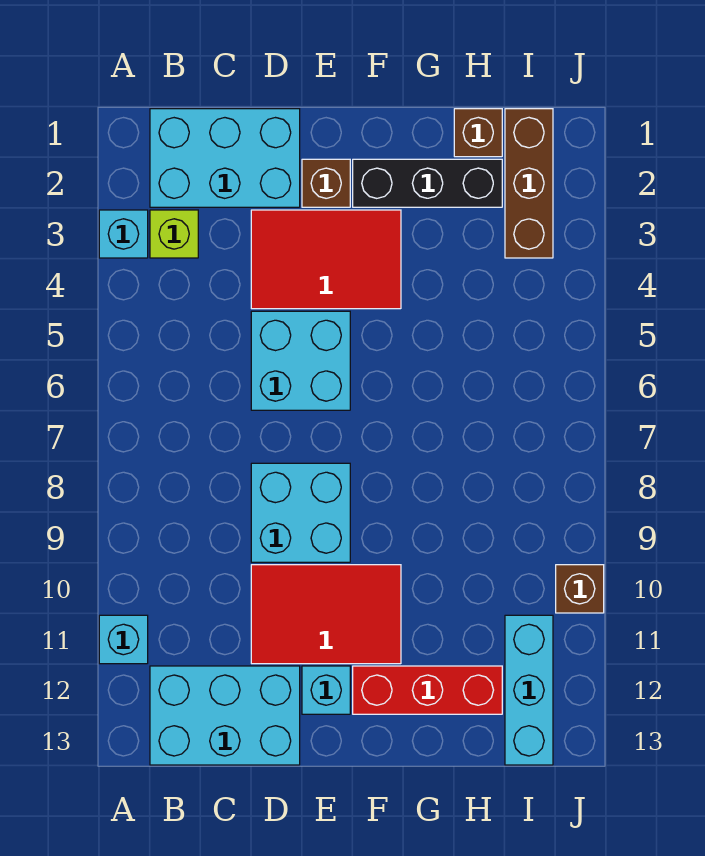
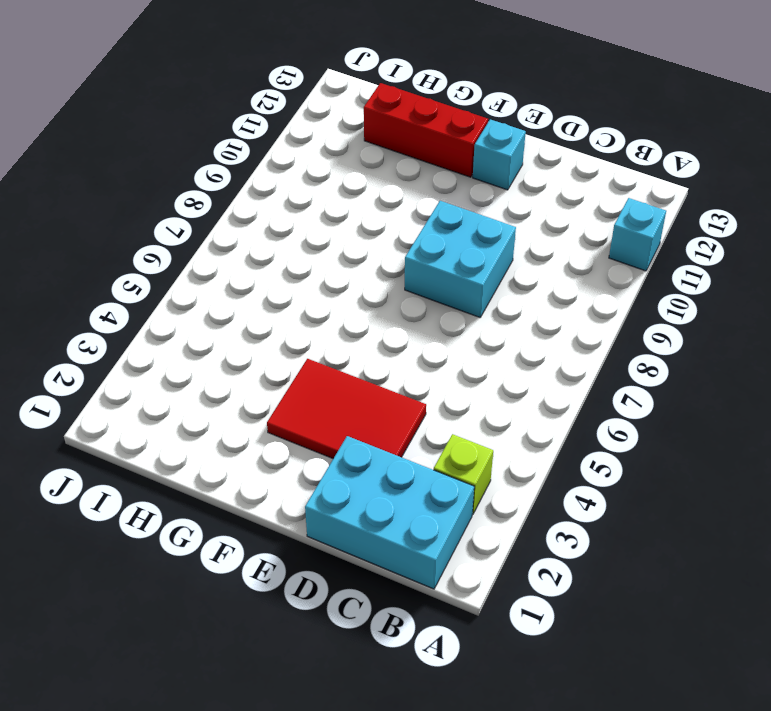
none -> cyan brick A3 level 1
none -> cyan brick B12:D13 level 1
none -> cyan brick D5:E6 level 1

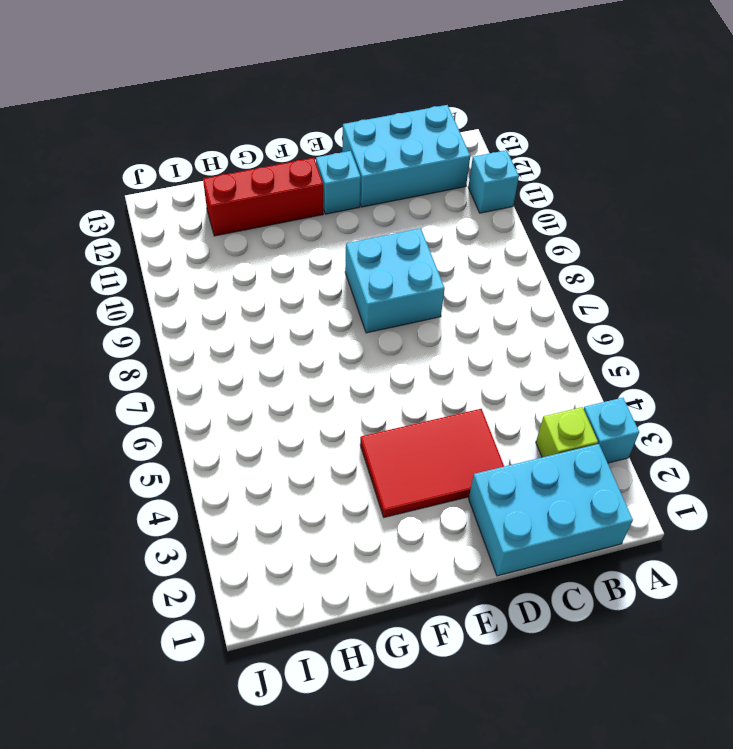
none -> cyan brick D5:E6 level 1
none -> red tile D10:F11 level 1
none -> brown brick E2 level 1

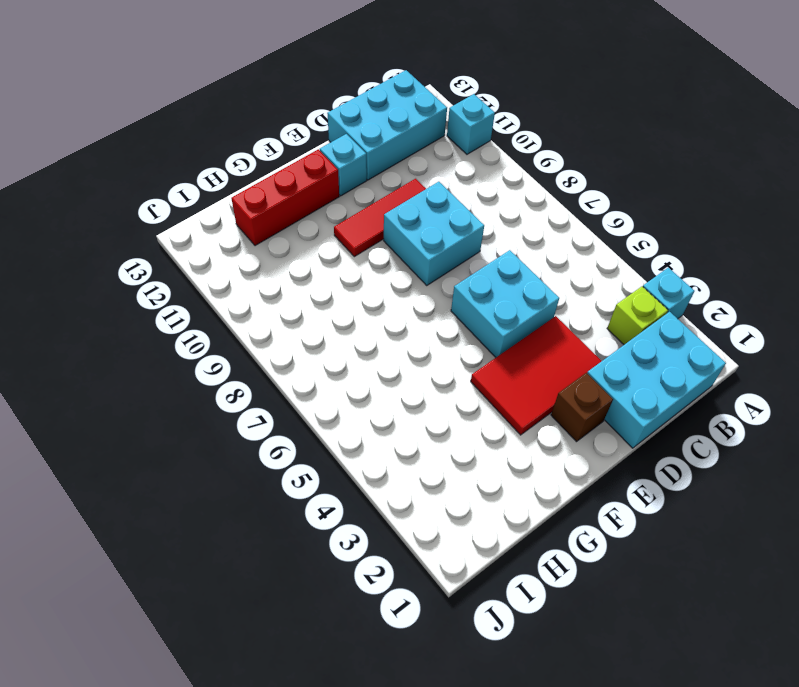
red tile D10:F10 level 1 -> red tile D10:F11 level 1
none -> black brick F2:H2 level 1
none -> brown brick H1 level 1
none -> brown brick I1:I3 level 1

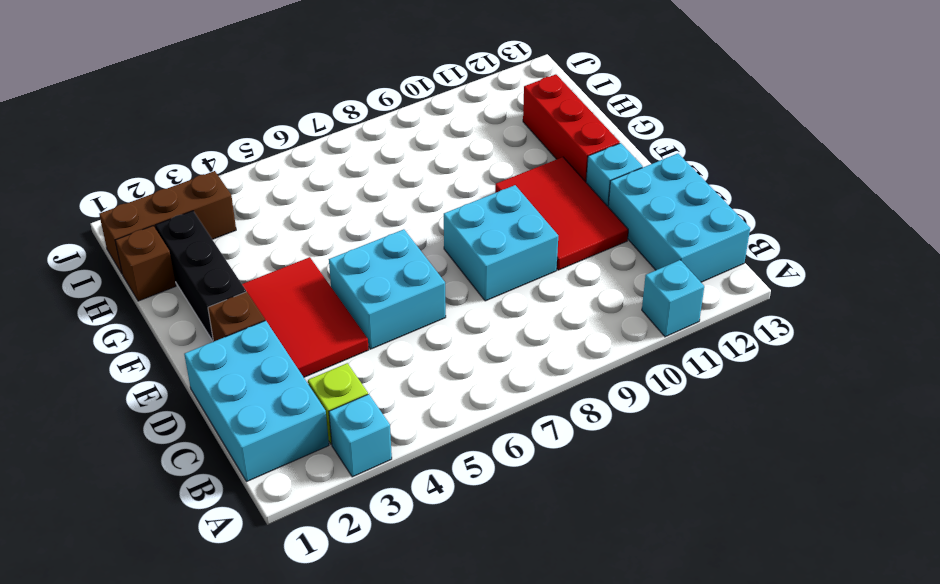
none -> cyan brick I11:I13 level 1
none -> brown brick J10 level 1

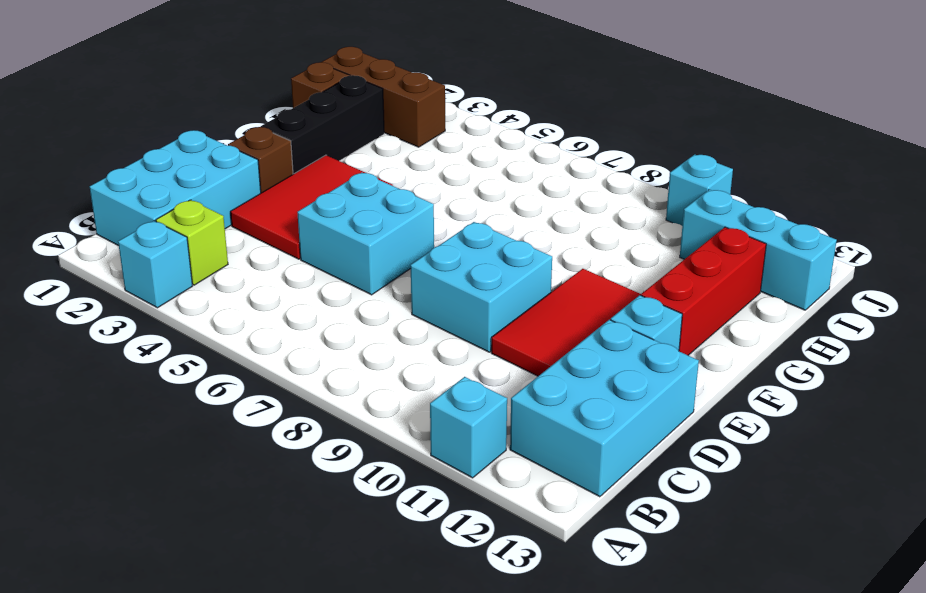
cyan brick J10 level 1 -> brown brick J10 level 1

